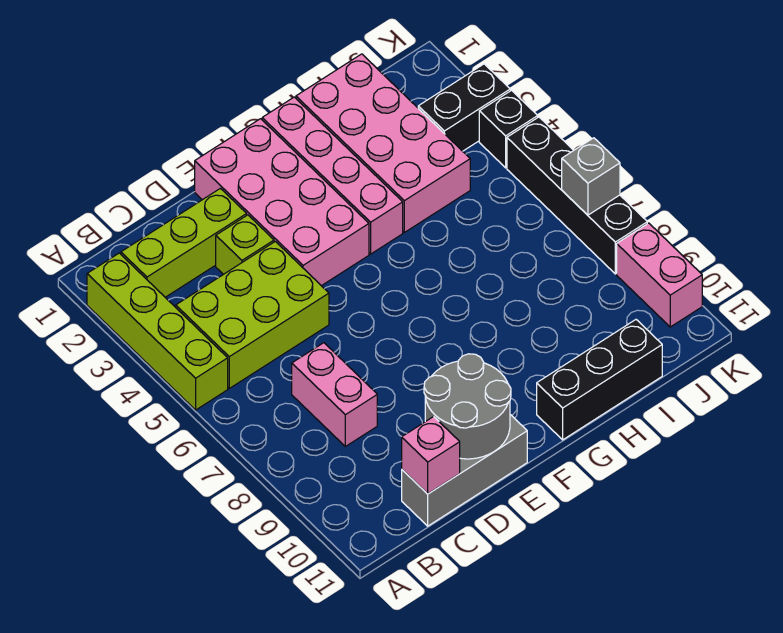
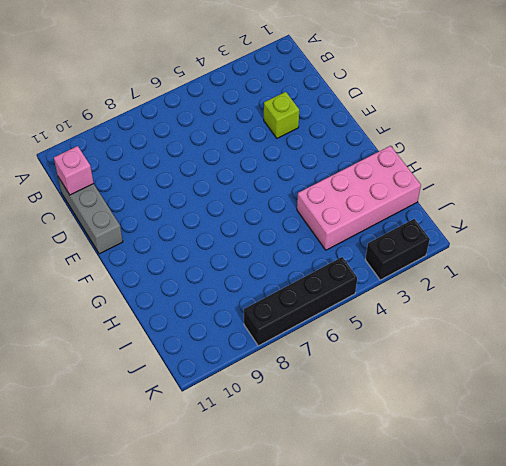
black brick K2:K3 level 1 -> black brick J3:K3 level 1
none -> lime brick A2:A5 level 1
none -> lime brick B2:D2 level 1
none -> lime brick B4:D5 level 1

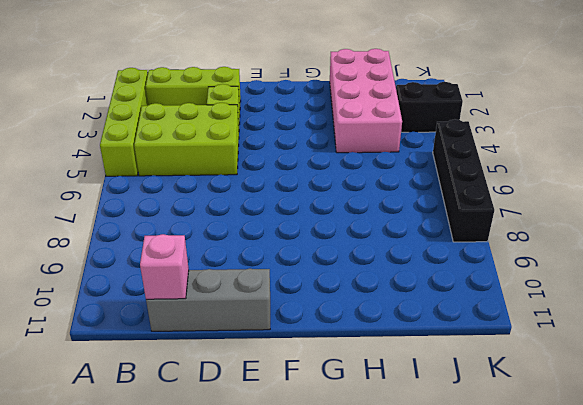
none -> pink brick C7:C8 level 1
none -> pink brick E1:F4 level 1
none -> pink brick G1:G4 level 1

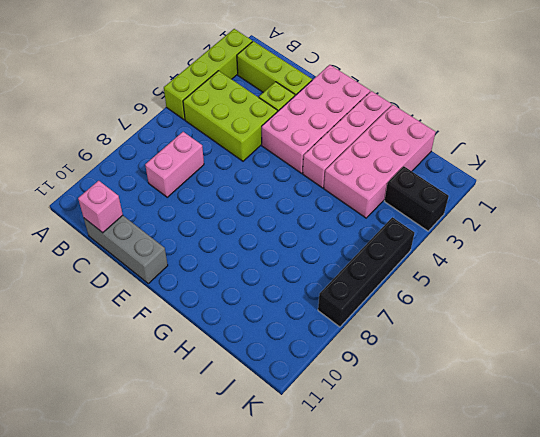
none -> black brick G11:I11 level 1
none -> black brick K4 level 1
none -> pink brick K9:K10 level 1

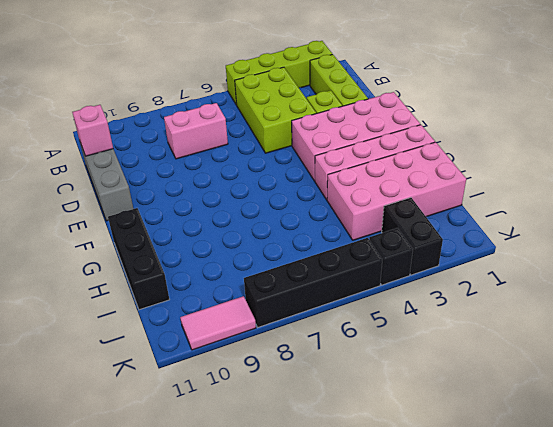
pink tile K9:K10 level 1 -> pink brick K9:K10 level 1
none -> grey round brick D10:E11 level 2
none -> grey brick K7 level 2

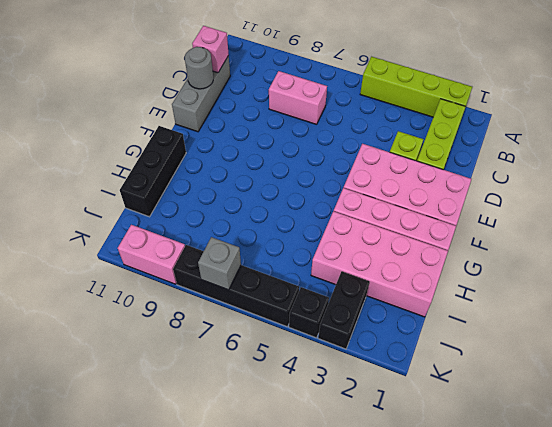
grey round brick D11 level 2 -> grey round brick D10:E11 level 2
none -> lime brick B4:D5 level 1

